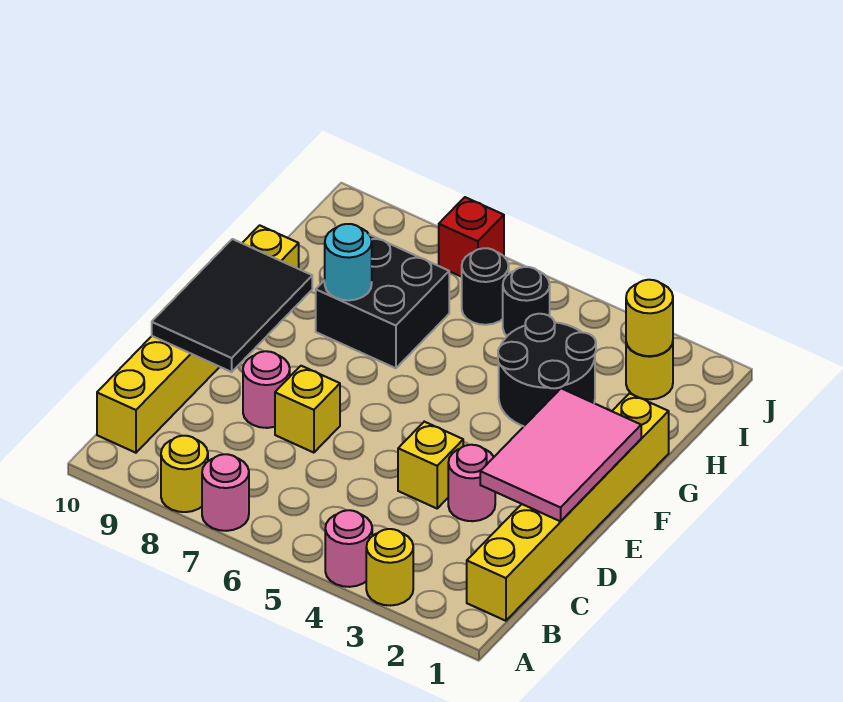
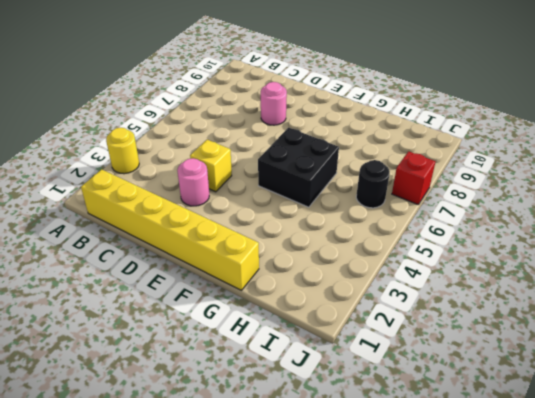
black brick F5:G6 level 1 -> black brick G7:H8 level 1
none -> pink round brick A4 level 1
none -> pink round brick A7 level 1
none -> yellow round brick A8 level 1

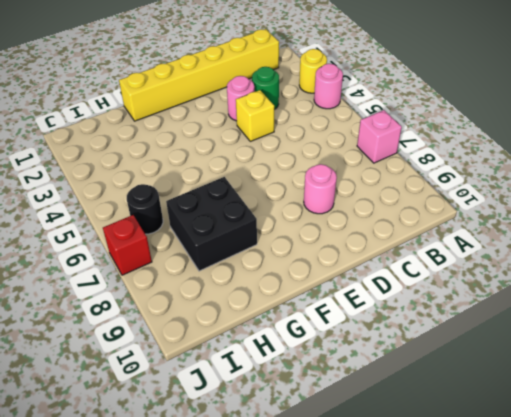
pink brick A7 level 1 -> pink round brick A7 level 1
green round brick C3 level 1 -> none
none -> yellow round brick A8 level 1
none -> yellow brick B10:G10 level 1
none -> yellow brick D7 level 1

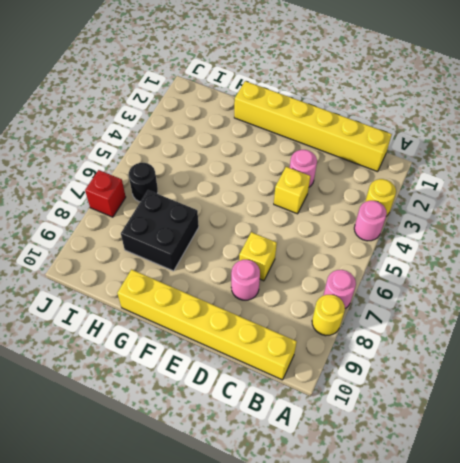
none -> black round brick G3:H4 level 1
none -> yellow round brick I2 level 1
none -> black round brick I5 level 1

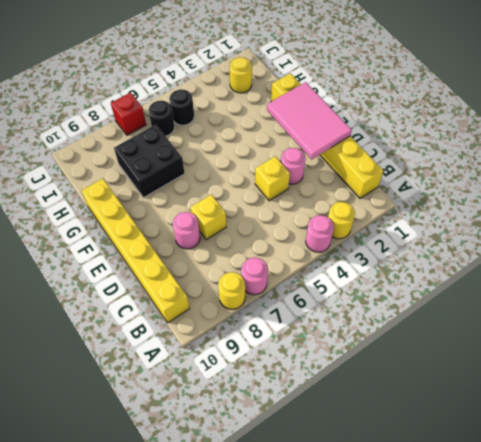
none -> black round brick G3:H4 level 1
none -> black tile D9:F10 level 2
none -> cyan round brick G8 level 2

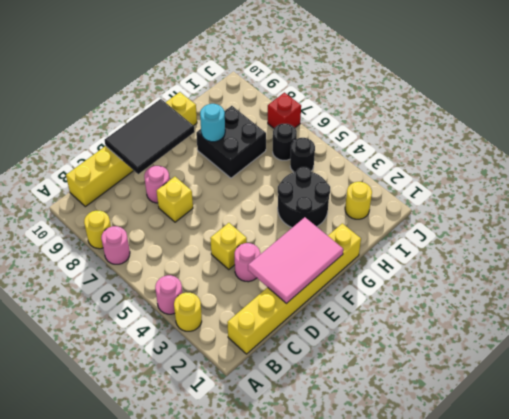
none -> yellow round brick I2 level 2

